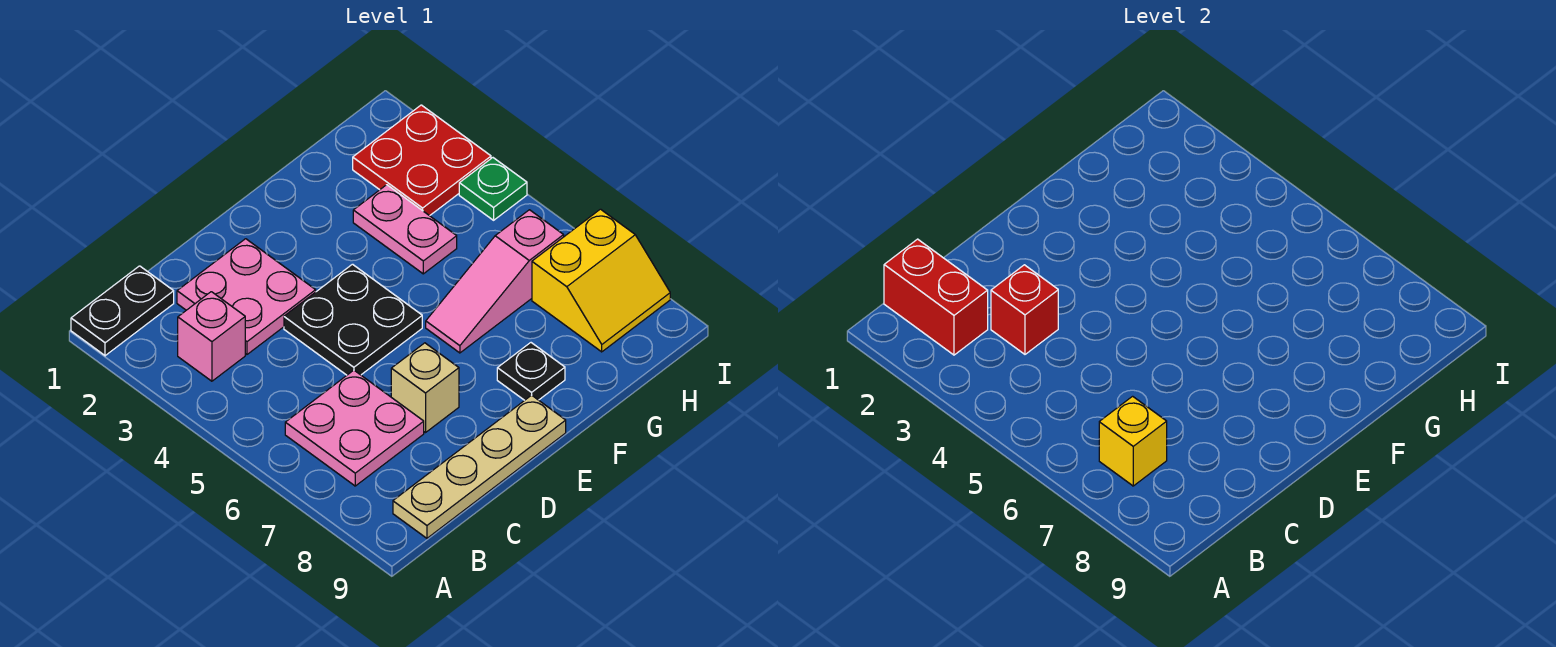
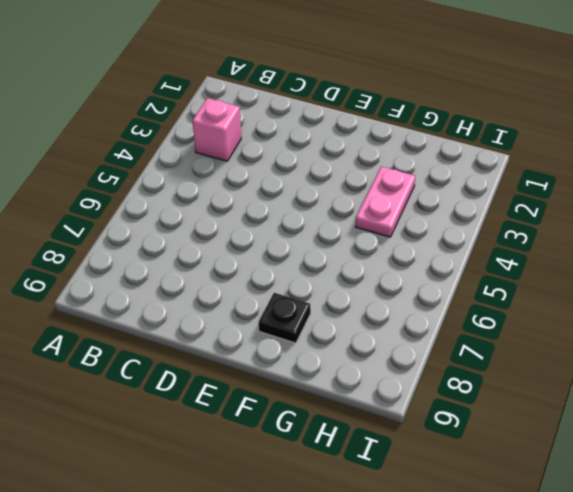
none -> black plate A1:B1 level 1
none -> pink plate B6:C7 level 1
none -> tan plate B9:E9 level 1

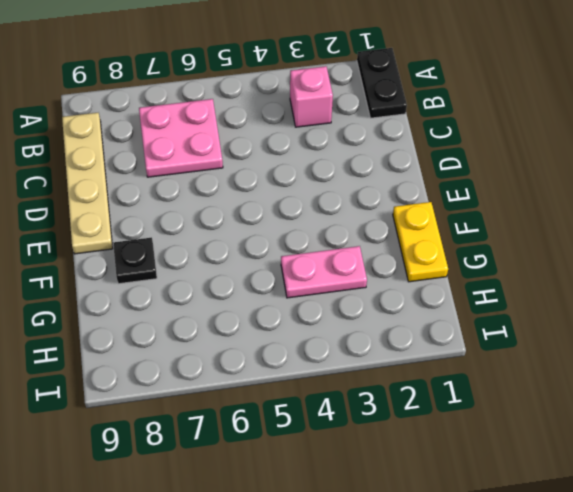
yellow plate F1:G1 level 1 -> none
none -> pink plate C2:D3 level 1
none -> black plate D4:E5 level 1
none -> tan brick D7 level 1

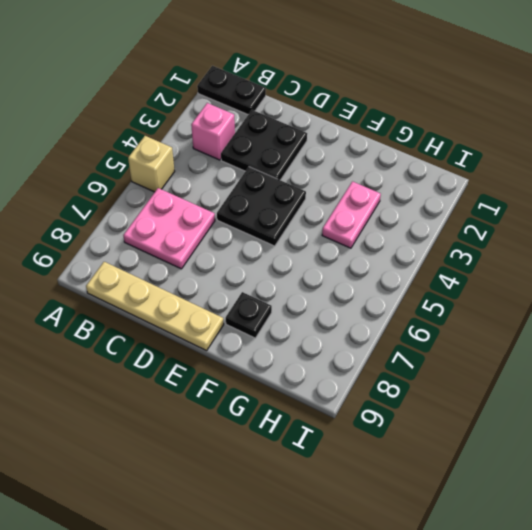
tan brick A5 level 1 -> tan brick D7 level 1
black plate C2:D3 level 1 -> pink plate C2:D3 level 1
none -> pink slope F6:H6 level 1 top H
none -> red plate H2:I3 level 1
none -> yellow slope H7:I8 level 1 top 7

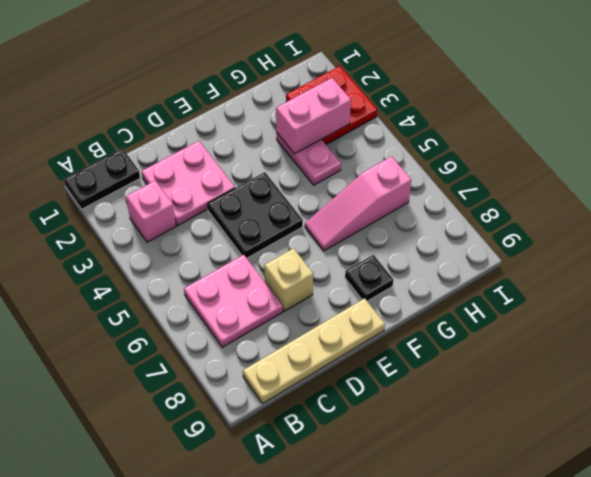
pink brick G3:H3 level 2 -> none
none -> yellow slope H7:I8 level 1 top 7
none -> green plate I4 level 1
none -> red brick B1:B2 level 2

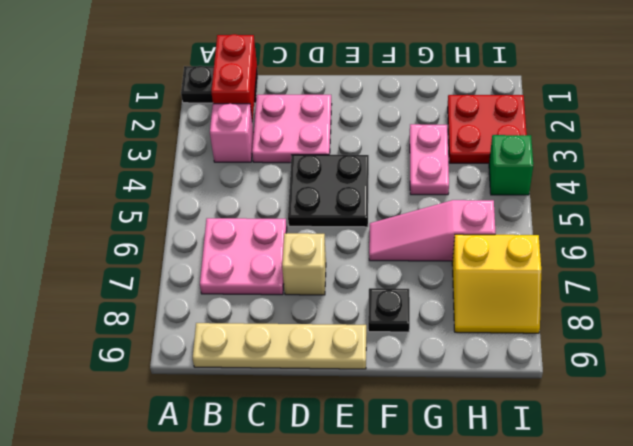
green brick I4 level 1 -> green plate I4 level 1
none -> yellow brick B7 level 2
none -> red brick C3 level 2

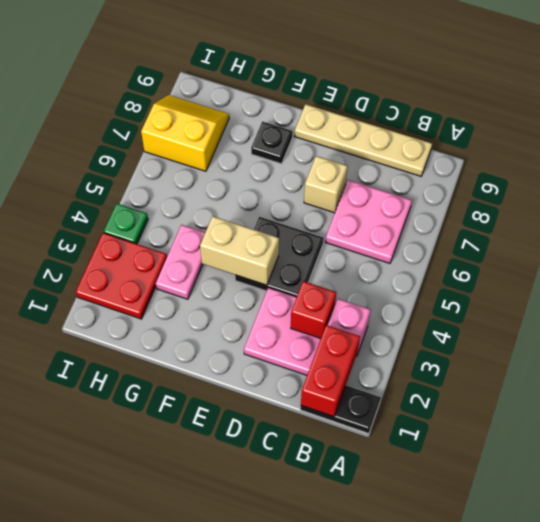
tan brick E4:F4 level 2 -> none
none -> pink slope F6:H6 level 1 top H
none -> yellow brick B7 level 2

